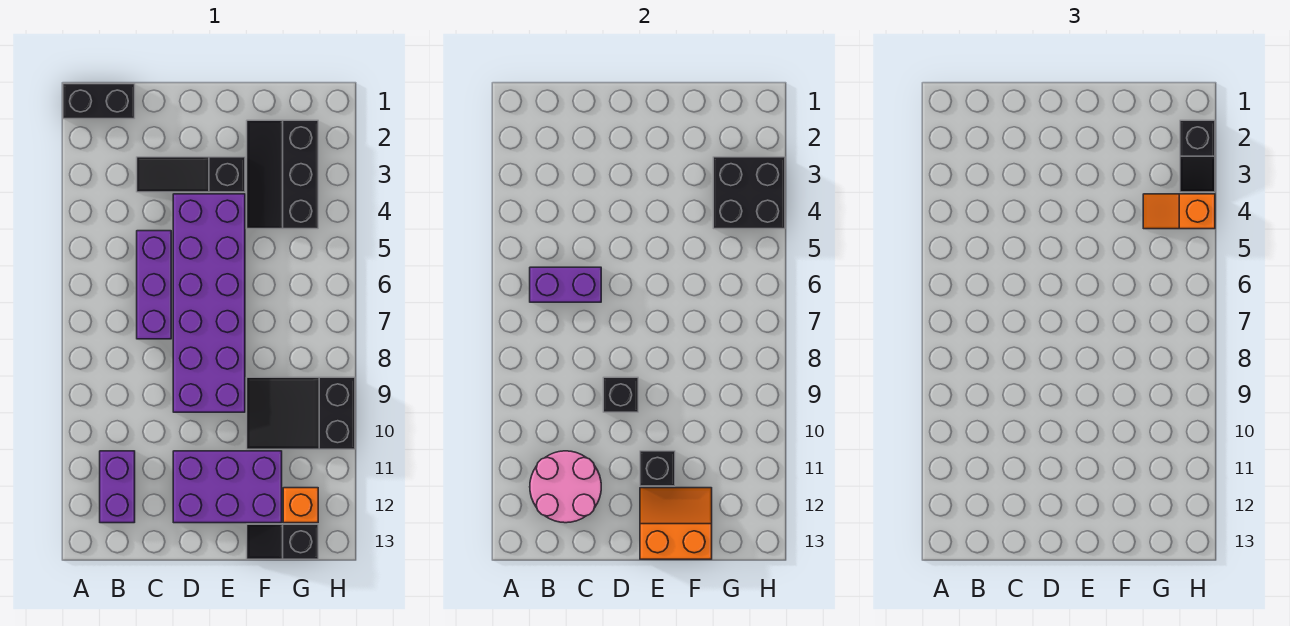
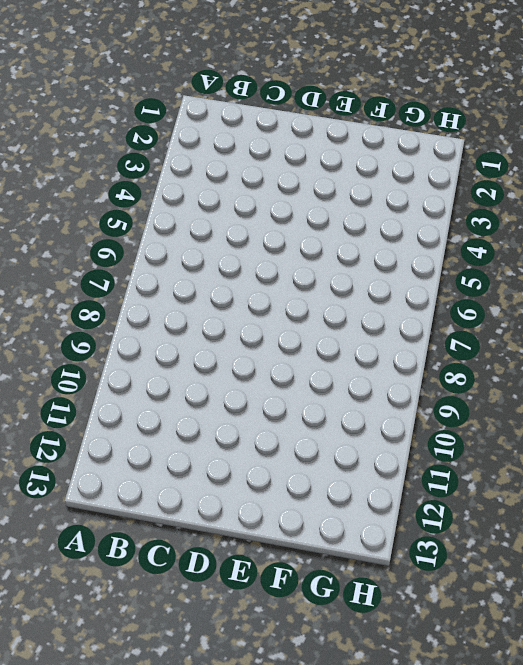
none -> black brick A1:B1 level 1
none -> purple brick B11:B12 level 1
none -> black slope C3:E3 level 1 top E

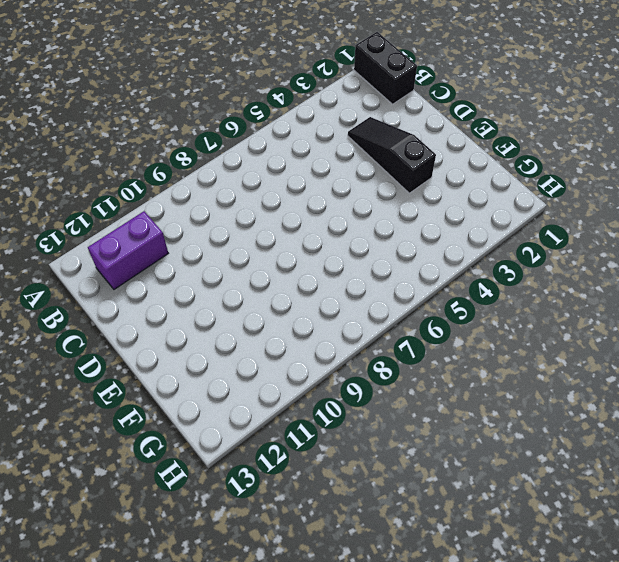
none -> purple brick C5:C7 level 1
none -> purple brick D4:E9 level 1
none -> purple brick D11:F12 level 1

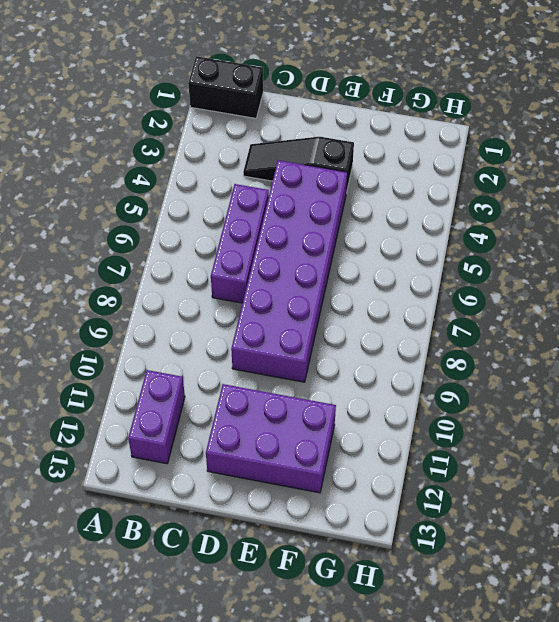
none -> black slope F2:G4 level 1 top G
none -> black slope F9:H10 level 1 top H
none -> black slope F13:G13 level 1 top G

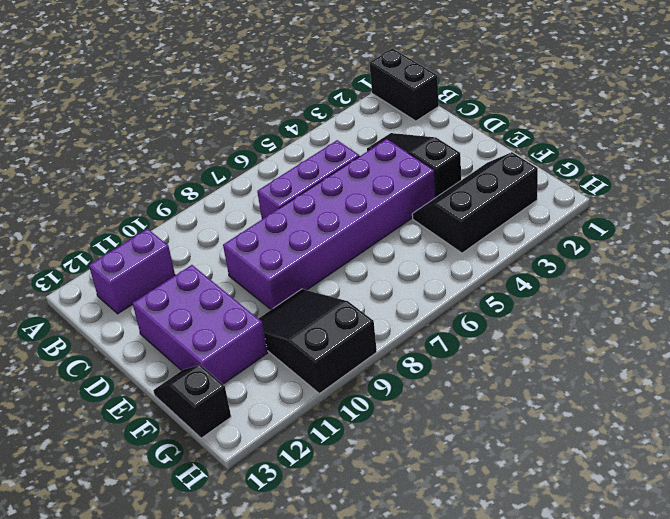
none -> orange brick G12 level 1
none -> purple brick B6:C6 level 2
none -> pink round brick B11:C12 level 2

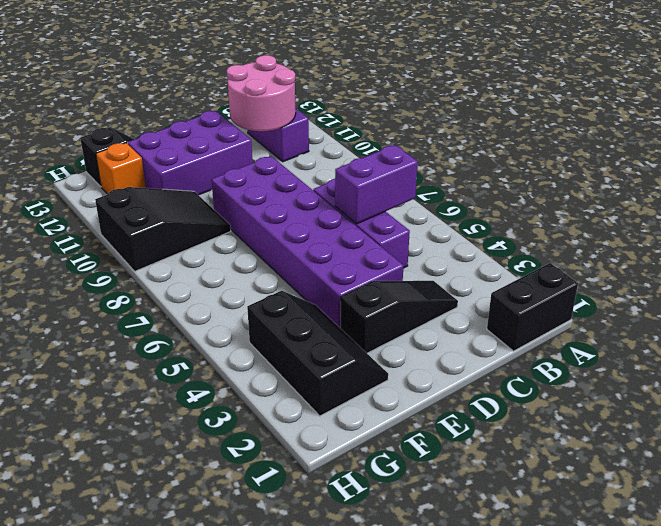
none -> black brick D9 level 2
none -> black brick E11 level 2
none -> orange slope E12:F13 level 2 top 13

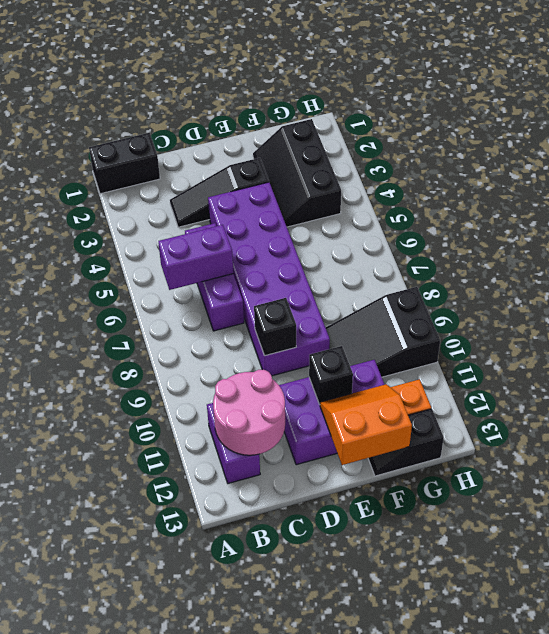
none -> black brick G3:H4 level 2
none -> orange slope G4:H4 level 3 top H
none -> black slope H2:H3 level 3 top 2

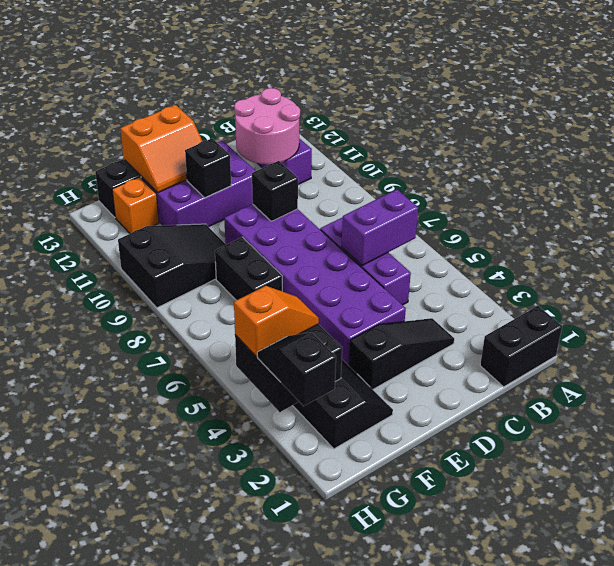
black brick F7:F8 level 1 -> none

